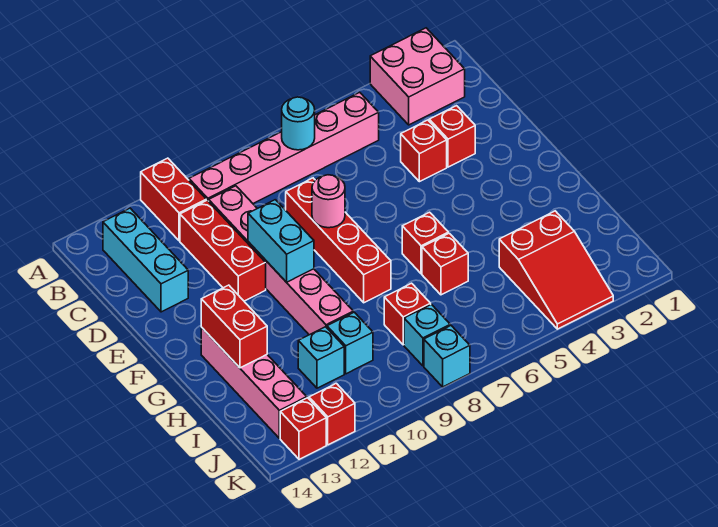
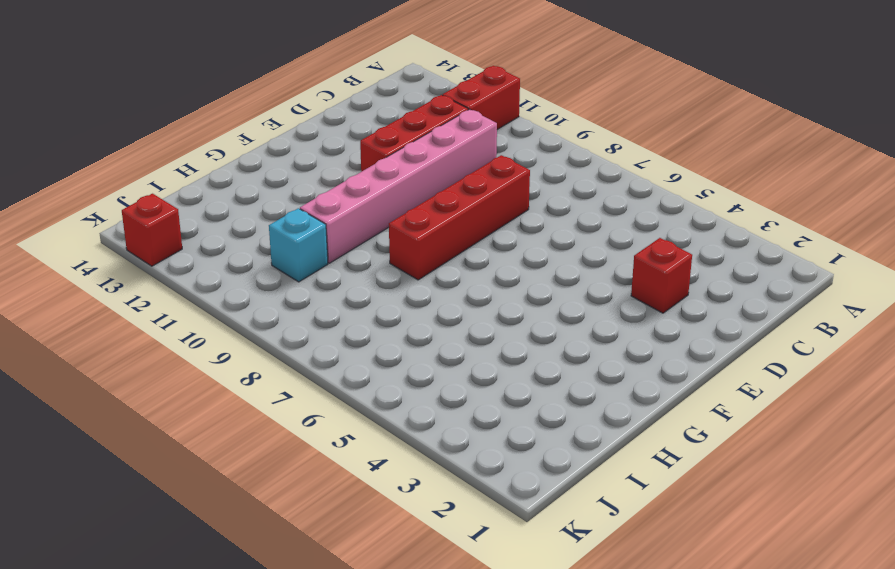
none -> pink brick A2:B3 level 1
none -> pink brick B5:B10 level 1
none -> cyan brick B13:D13 level 1

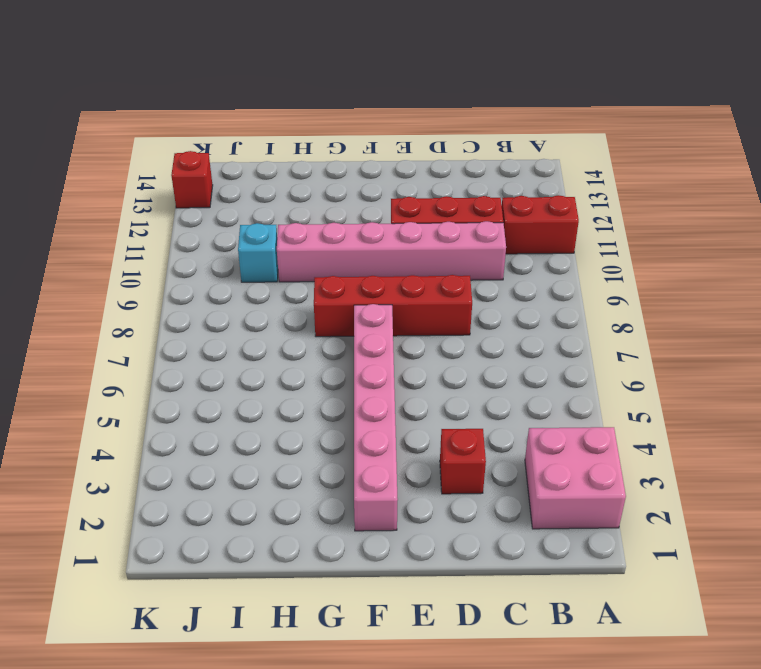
pink brick F2:F7 level 1 -> pink brick B5:B10 level 1
none -> cyan brick B13:D13 level 1
none -> red brick D4 level 1
none -> red brick G6 level 1

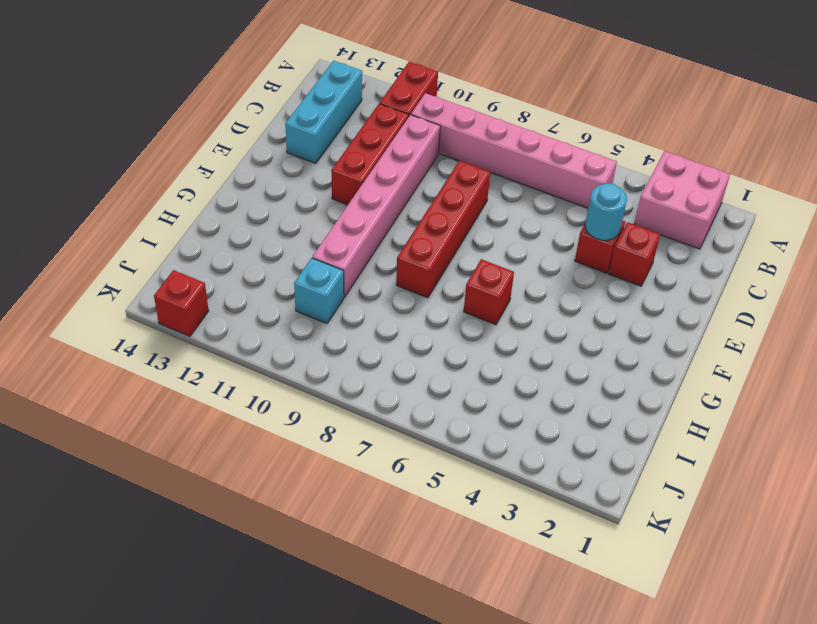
cyan round brick D4 level 2 -> cyan round brick B7 level 2
none -> pink brick G13:J13 level 1
none -> red brick H6 level 1
none -> red slope I3:K4 level 1 top I

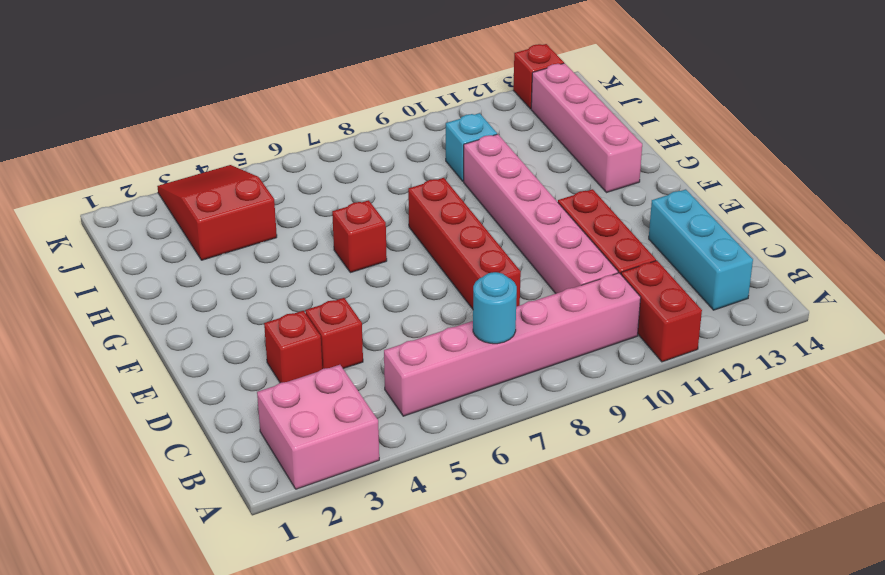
none -> red brick H6 level 1
none -> red brick I8 level 1
none -> cyan brick I11 level 1

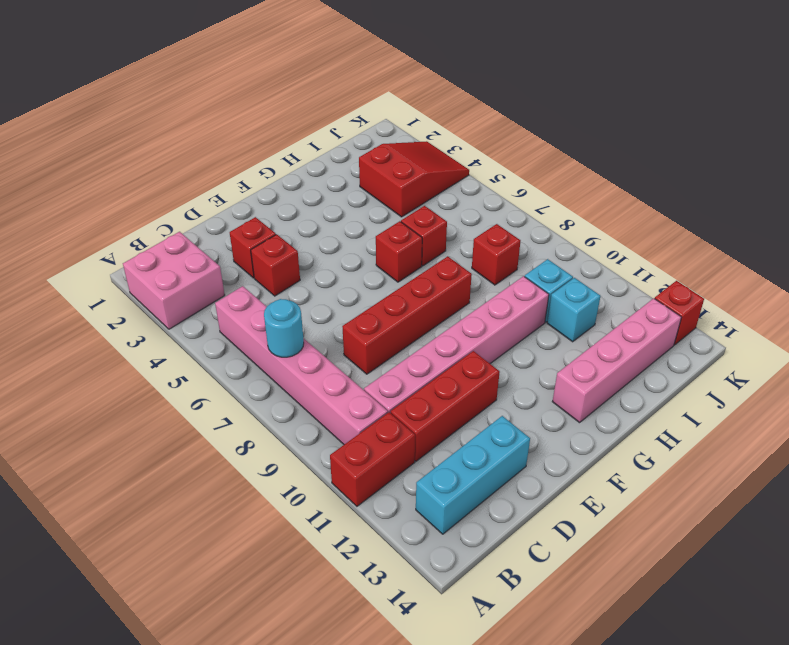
none -> cyan brick J8 level 1
none -> cyan brick K8 level 1
none -> red brick K12 level 1

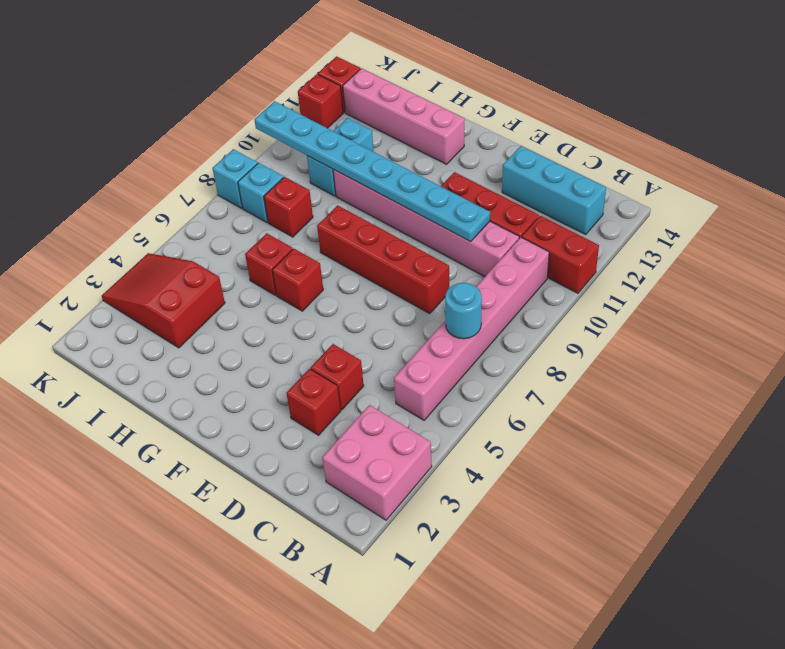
cyan plate D10:K10 level 2 -> cyan brick E10:F10 level 2
none -> pink round brick E8 level 2
none -> red brick G13:H13 level 2

